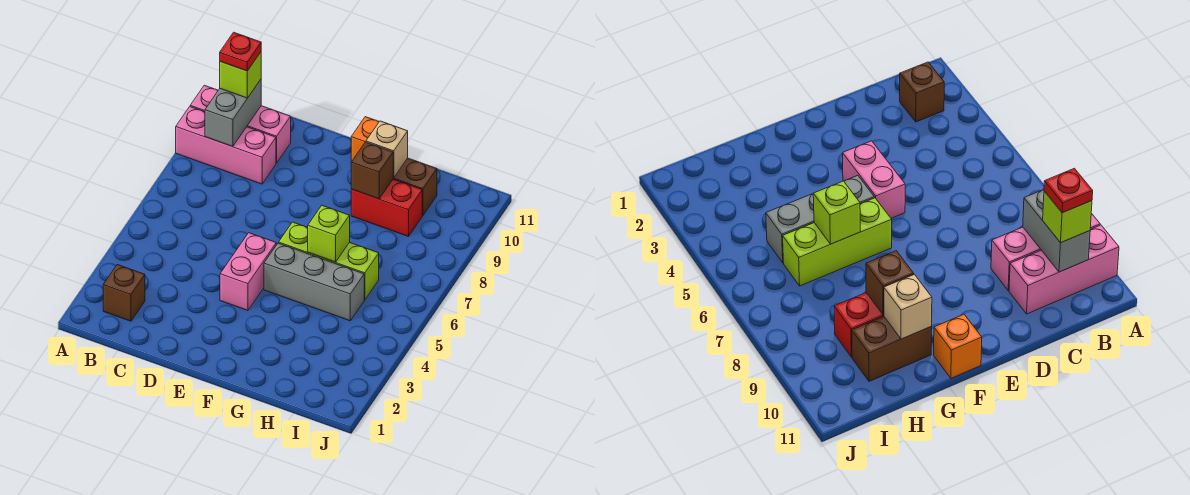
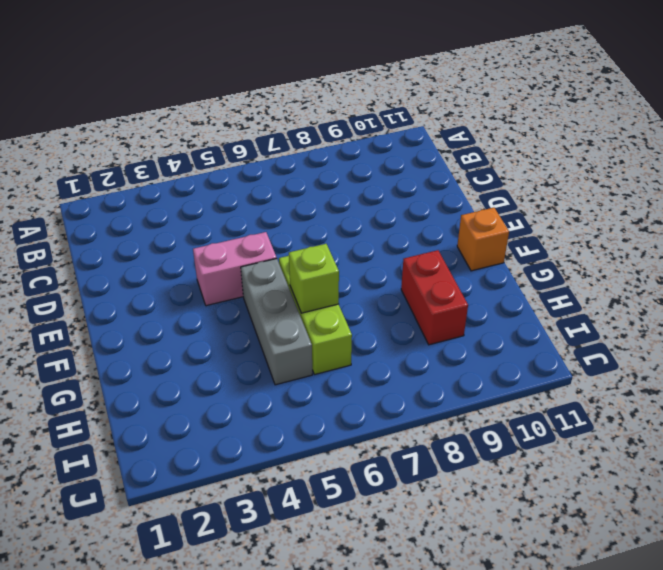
none -> pink brick A9:C9 level 1
none -> pink brick A10:C10 level 1
none -> brown brick B2 level 1

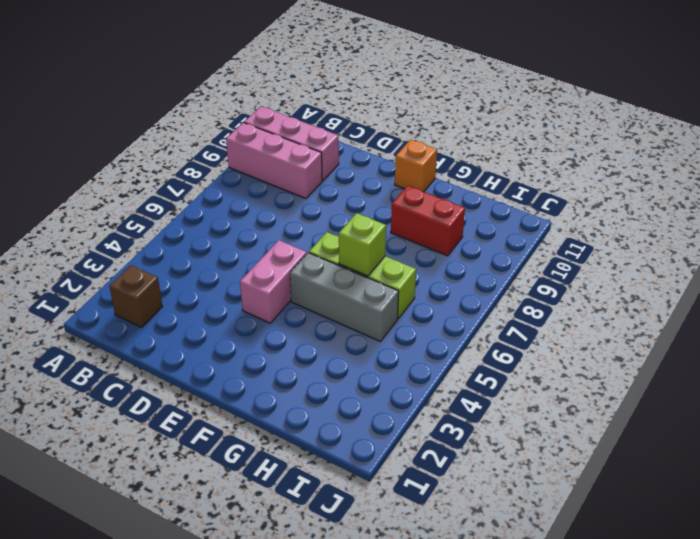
none -> brown brick G10:H10 level 1
none -> grey brick B9:B10 level 2
none -> brown brick G9 level 2

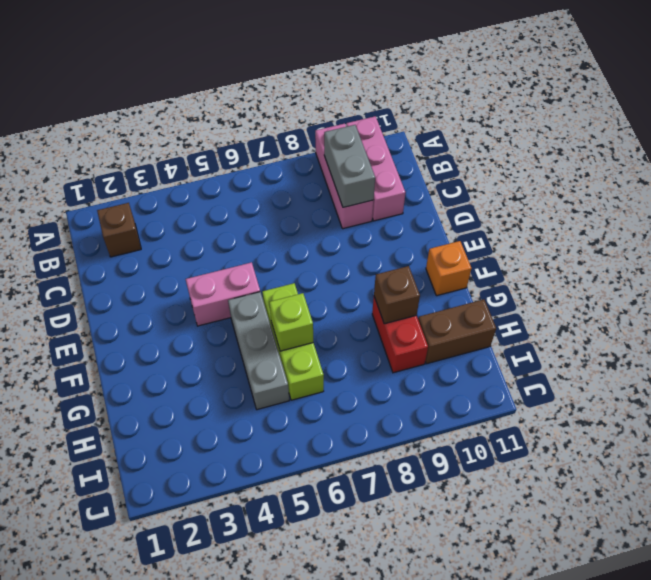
grey brick B9:C9 level 2 -> grey brick B9:B10 level 2
brown brick H10:H11 level 1 -> brown brick G10:H10 level 1
none -> tan brick G10 level 2
none -> lime brick B10 level 3
none -> red plate B10 level 4

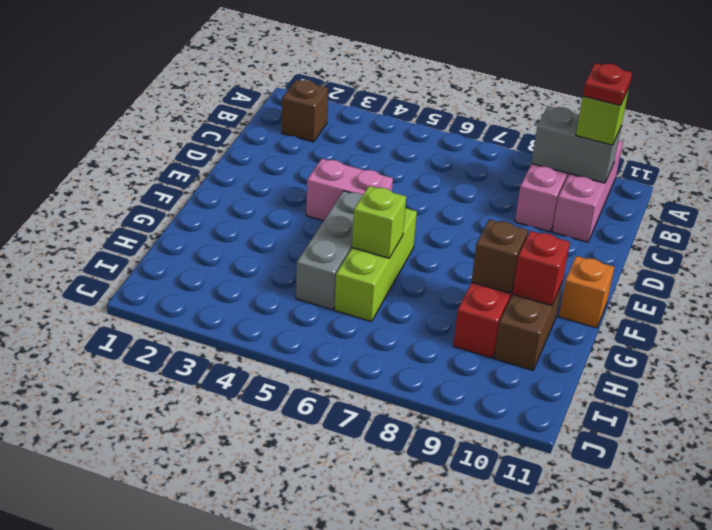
red brick G10 level 2 -> tan brick G10 level 2

